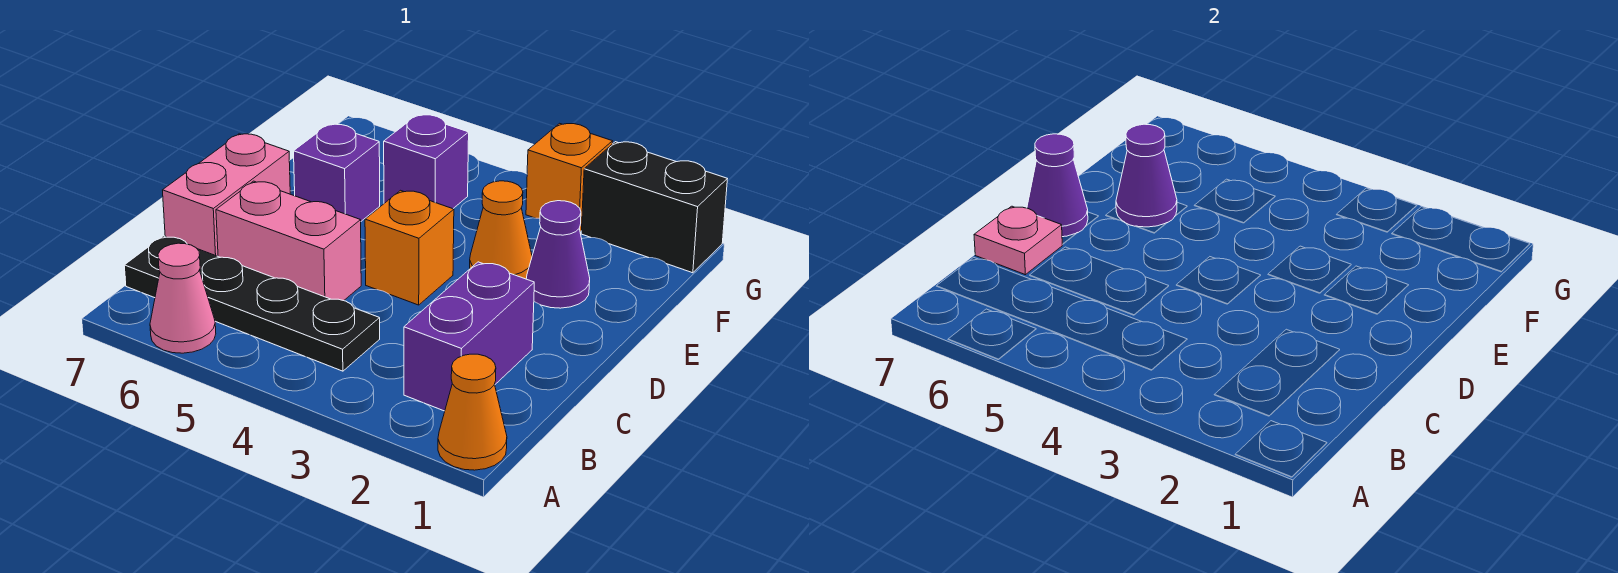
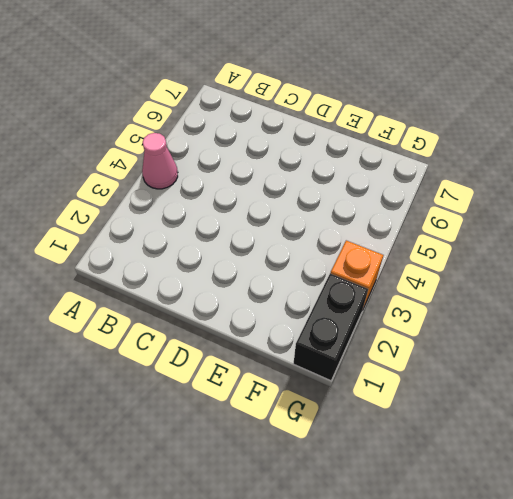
pink cone A4 level 1 -> pink cone A6 level 1
none -> orange cone A1 level 1
none -> purple brick B2:C2 level 1
none -> black plate B4:B7 level 1

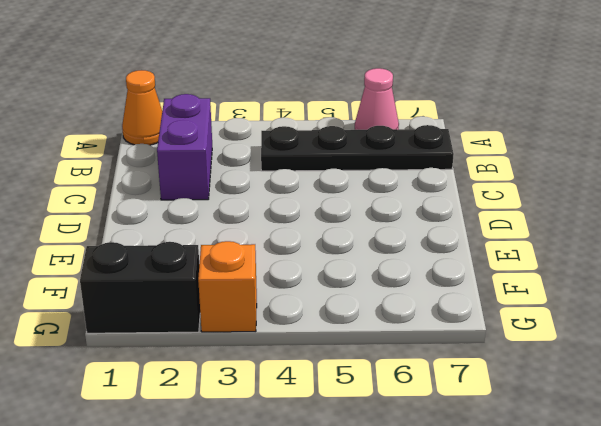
none -> pink brick C5:C6 level 1
none -> pink brick C7:D7 level 1
none -> orange brick D4 level 1

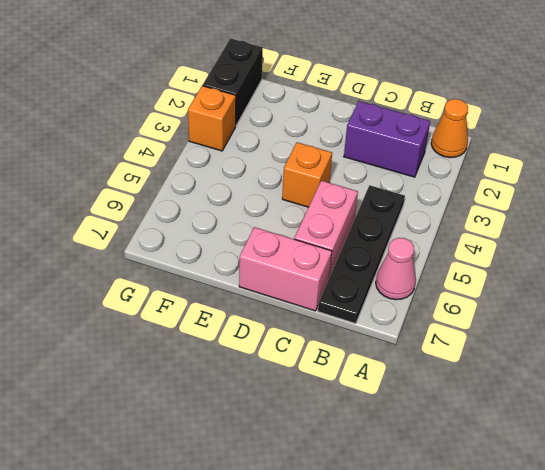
none -> purple cone E2 level 1
none -> orange cone E3 level 1
none -> purple brick E6 level 1

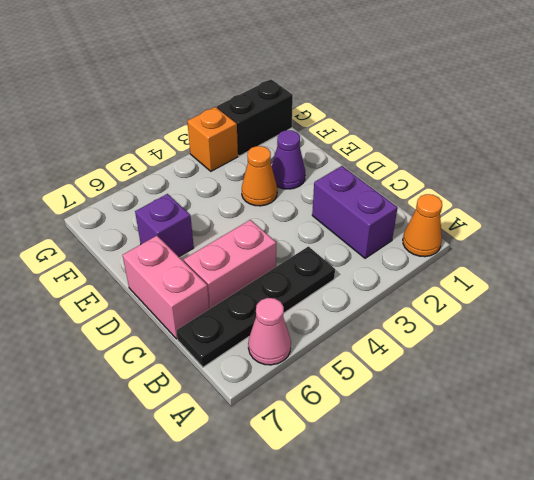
none -> orange brick D4 level 1
none -> purple brick F5 level 1
none -> pink plate C7 level 2

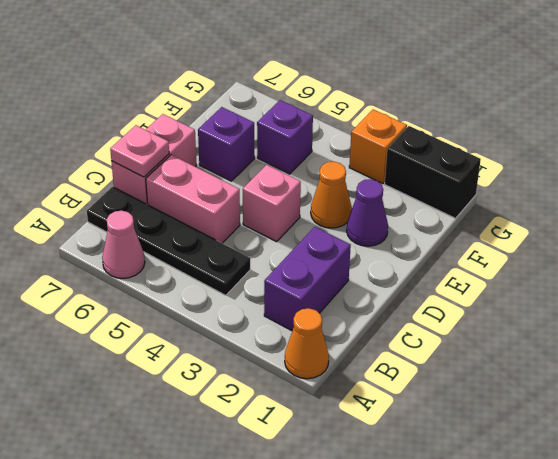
pink brick D4 level 1 -> orange brick D4 level 1
none -> purple cone D7 level 2
none -> purple cone E6 level 2

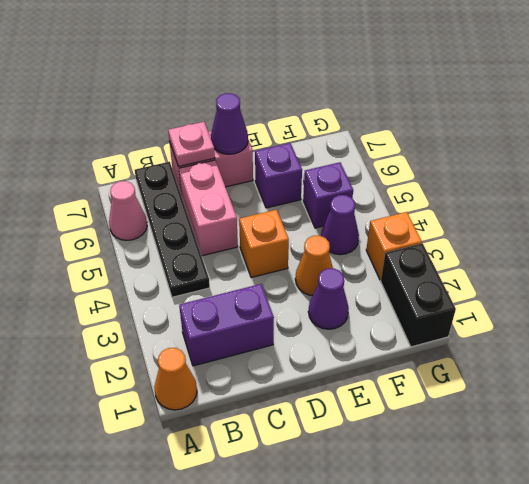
purple cone F4 level 1 -> purple cone E6 level 2

